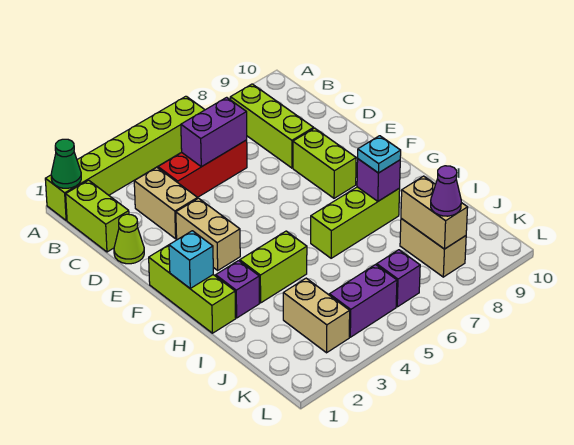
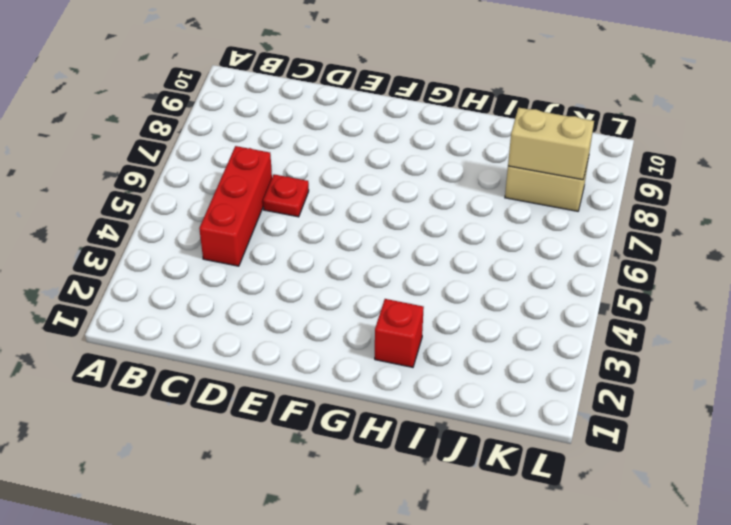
red plate D6 level 1 -> none
red brick H2 level 1 -> purple brick H2 level 1
none -> lime brick A1:A6 level 1
none -> lime brick B1:C1 level 1
none -> lime brick B8:D8 level 1

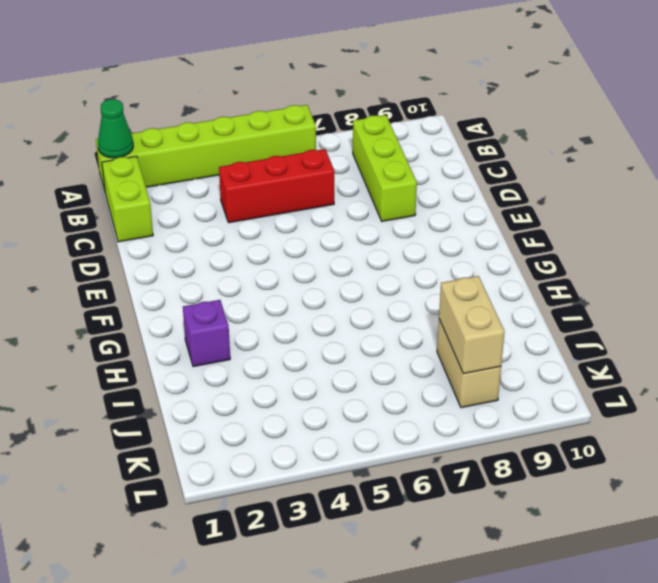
none -> tan brick C3:D3 level 1
none -> lime cone D1 level 1
none -> tan brick E3:F3 level 1

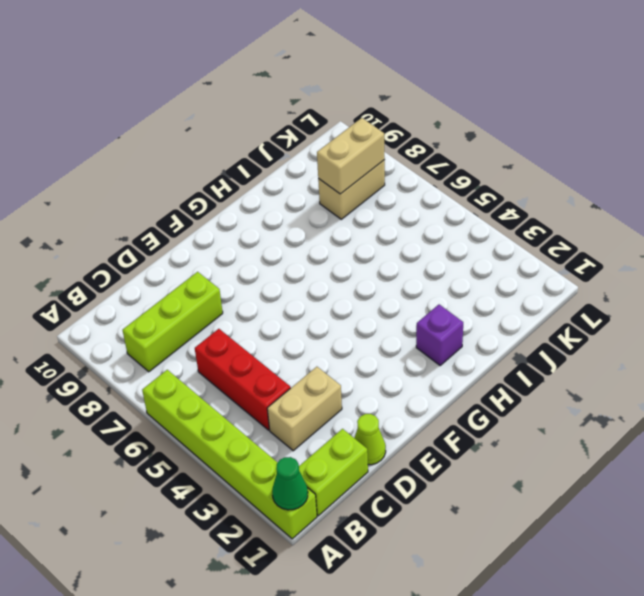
none -> tan brick E3:F3 level 1
none -> lime brick E8:F8 level 1
none -> lime brick F1:H1 level 1

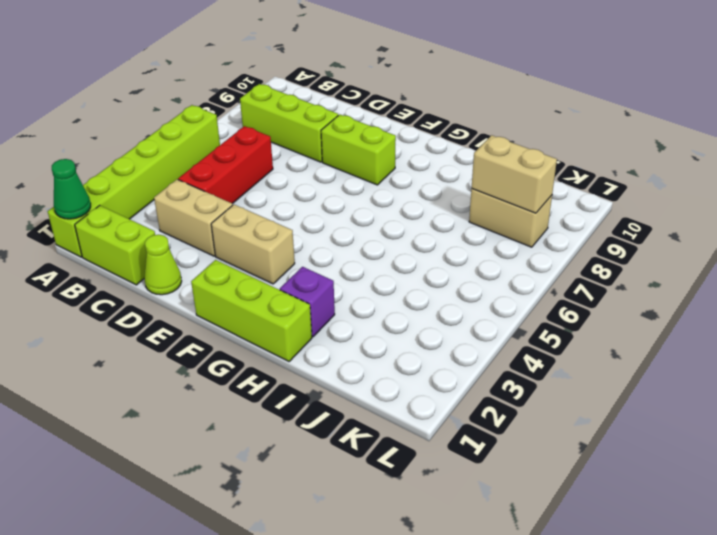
none -> lime brick H3:H4 level 1
none -> lime brick H6:H8 level 1
none -> tan brick J3:K3 level 1

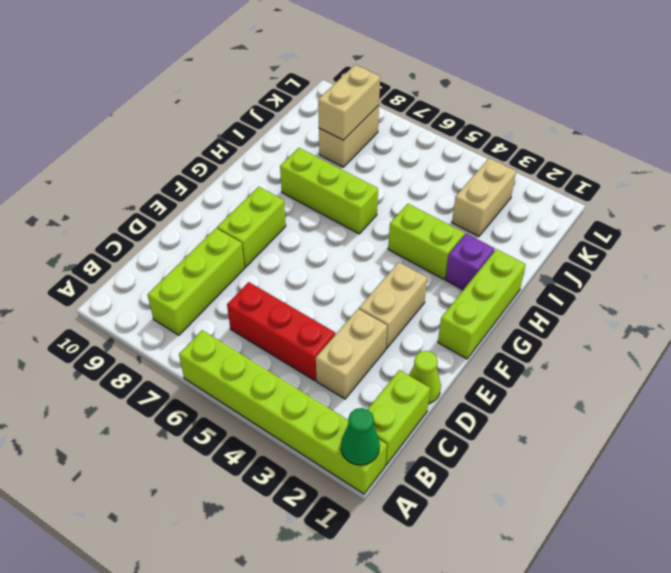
none -> purple brick K4:K5 level 1
none -> purple brick K6 level 1
none -> purple brick C5:C6 level 2

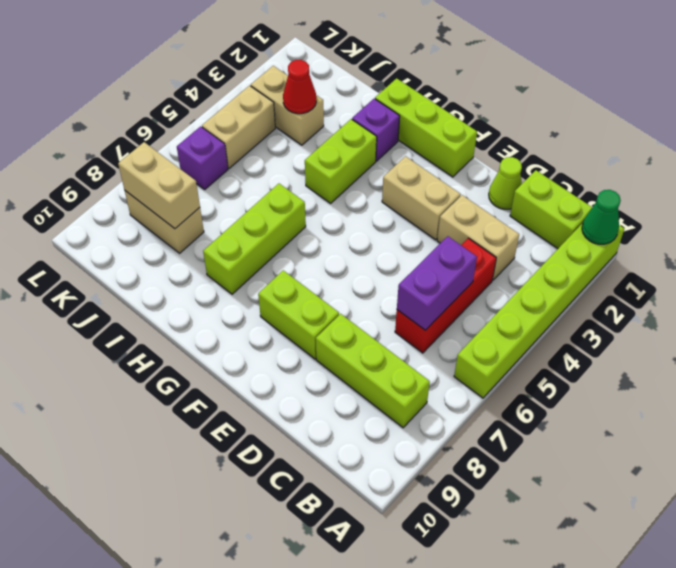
red cone J3 level 2 -> none
tan brick K4:K5 level 1 -> purple brick K4:K5 level 1
none -> cyan brick G1 level 2
none -> purple brick H8 level 2
none -> cyan plate H8 level 3

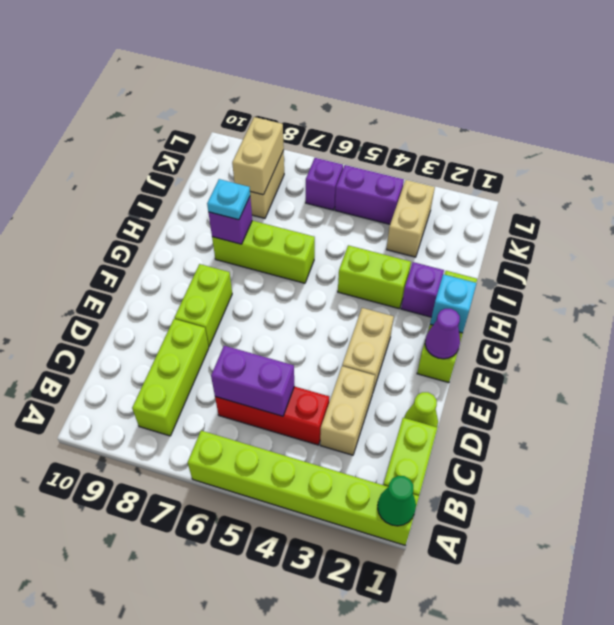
purple cone F1 level 2 -> purple cone K8 level 3

